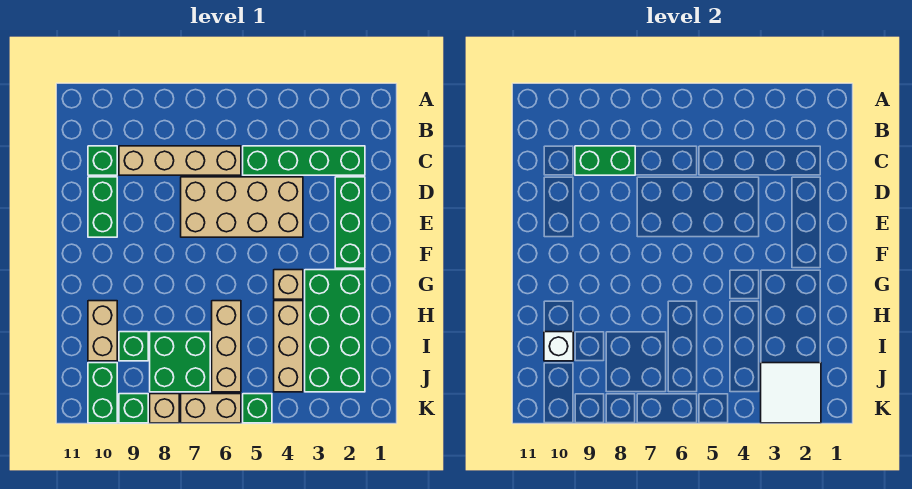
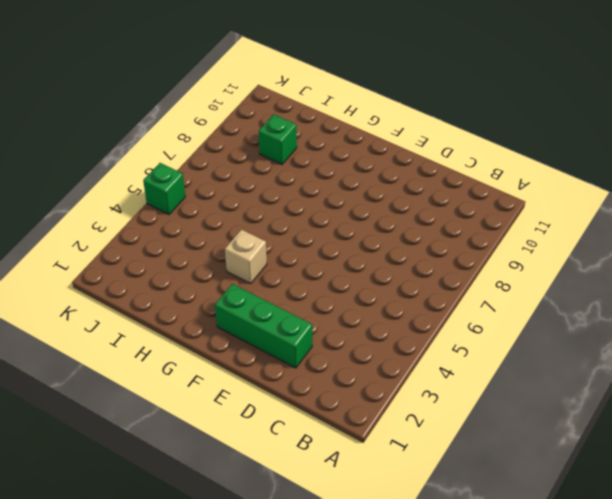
none -> green brick C2:C5 level 1
none -> tan brick C6:C9 level 1
none -> green brick C10 level 1

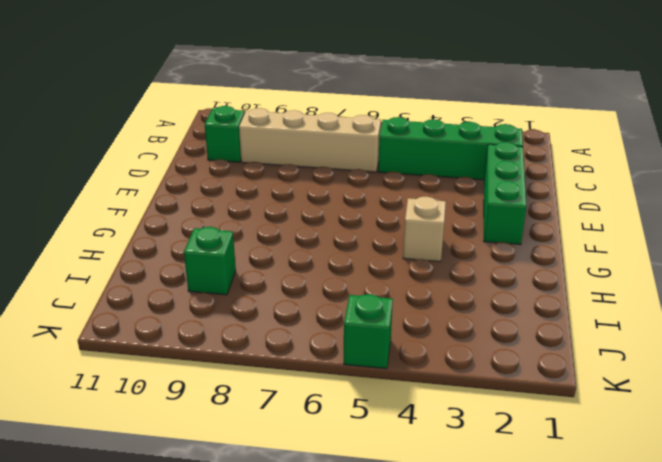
none -> tan brick D4:E7 level 1
none -> green brick D10:E10 level 1
none -> green brick G2:J3 level 1

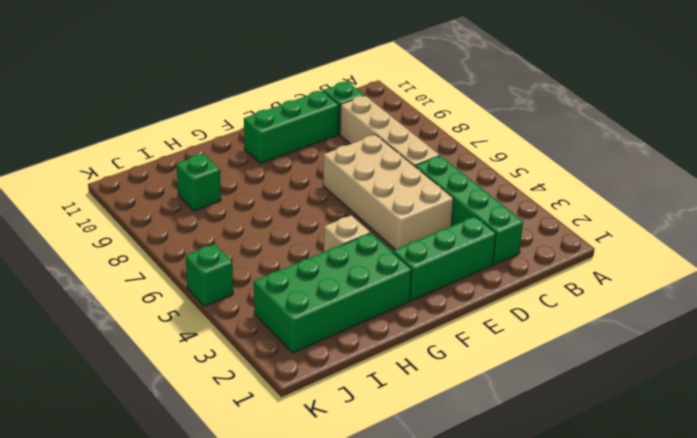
green brick D10:F10 level 1 -> green brick D10:E10 level 1
none -> tan brick H4:J4 level 1
none -> tan brick H6:J6 level 1
none -> tan brick H10:I10 level 1

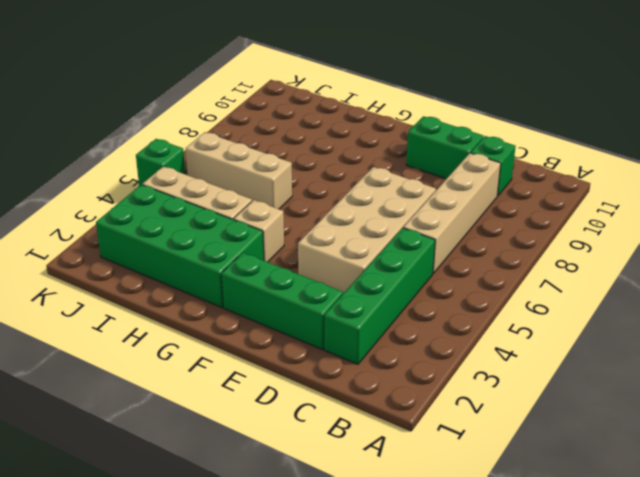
none -> tan brick H10:I10 level 1
none -> green brick I7:J8 level 1
none -> green brick I9 level 1

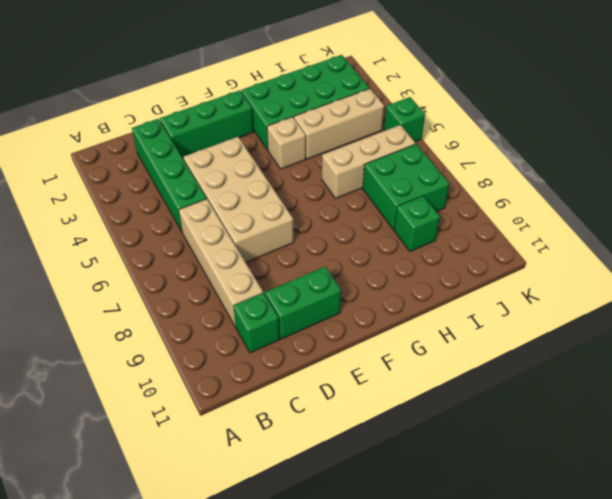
none -> tan brick H10:I10 level 1
none -> green brick J10:K10 level 1
none -> tan brick K6:K7 level 1

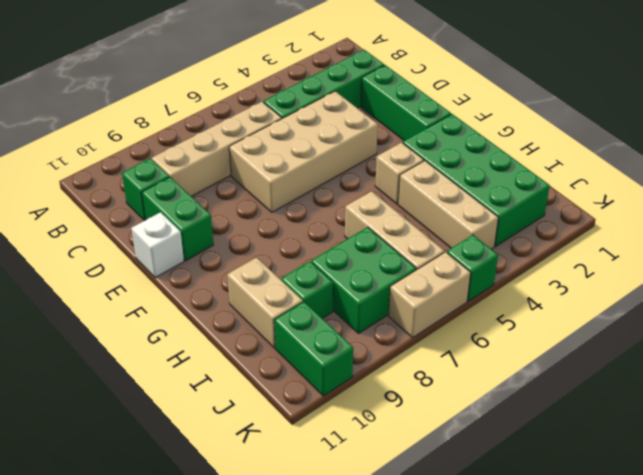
white brick E11 level 1 -> white brick I10 level 2
none -> tan brick K8 level 1
none -> green brick K9 level 1
none -> green brick C8:C9 level 2

